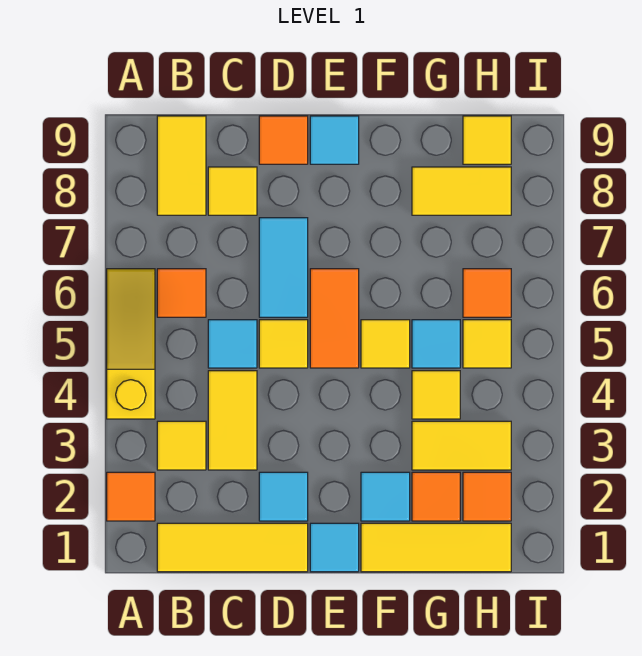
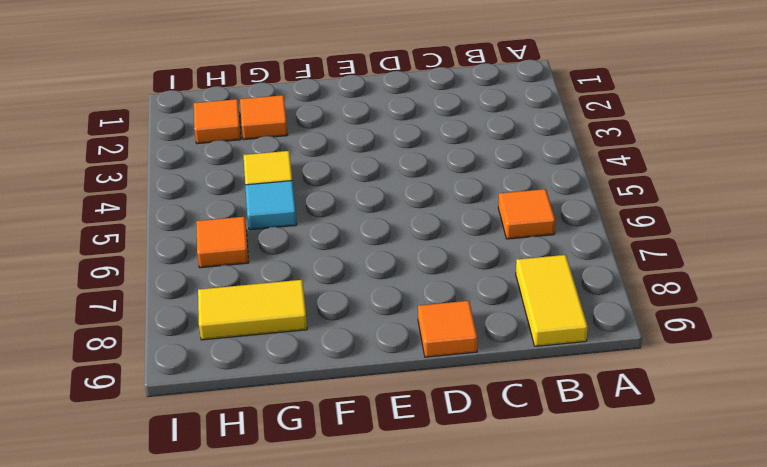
none -> orange tile A2 level 1
none -> yellow slope A4:A6 level 1 top 4
none -> yellow tile B1:D1 level 1

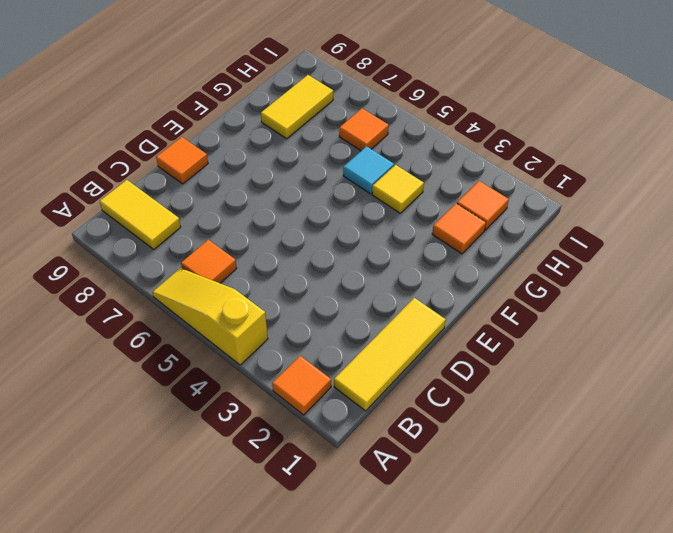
none -> yellow tile B3 level 1
none -> yellow tile C3:C4 level 1
none -> cyan tile C5 level 1

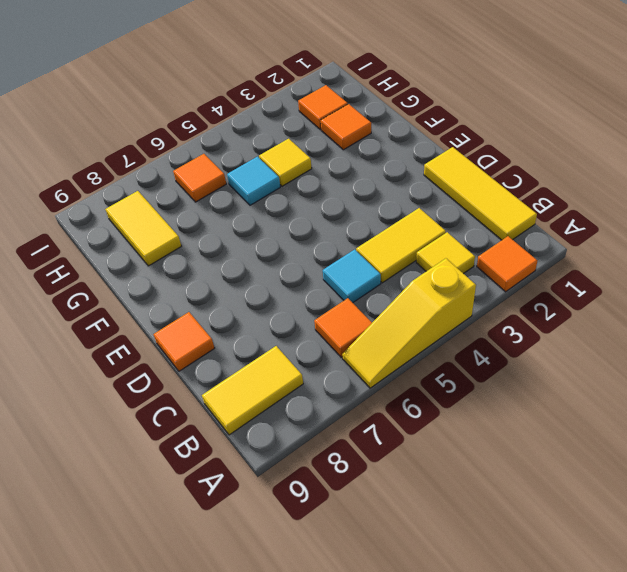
none -> yellow tile C8 level 1
none -> cyan tile D2 level 1
none -> yellow tile D5 level 1

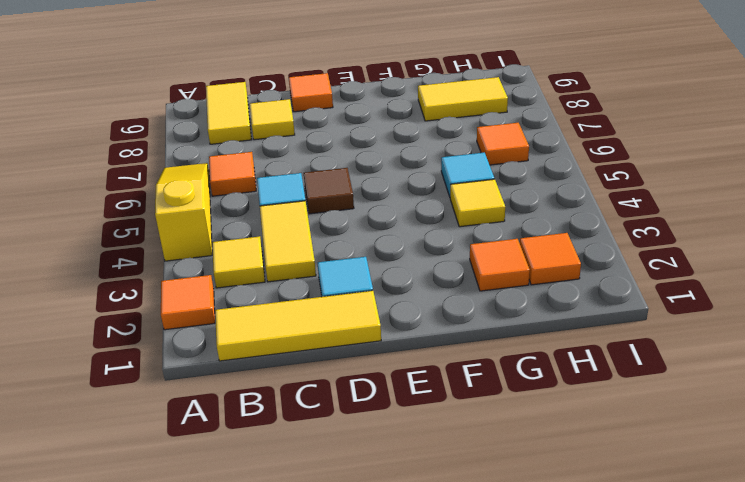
brown tile D5 level 1 -> yellow tile D5 level 1
none -> cyan tile D6:D7 level 1
none -> cyan tile E1 level 1
none -> orange tile E5:E6 level 1

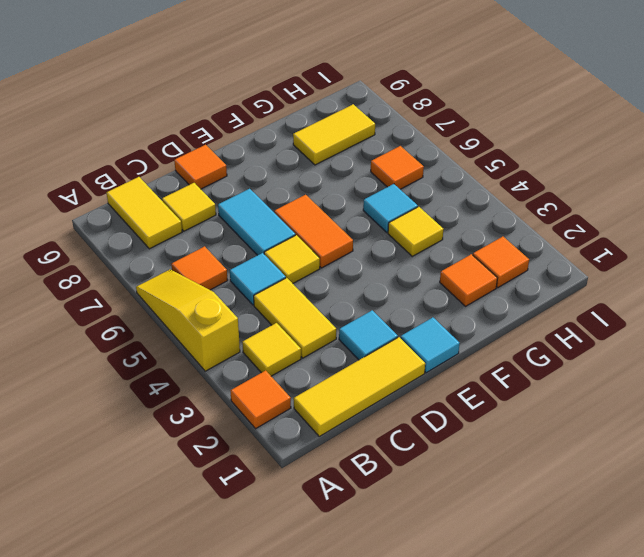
none -> cyan tile E9 level 1
none -> yellow tile F1:H1 level 1
none -> cyan tile F2 level 1

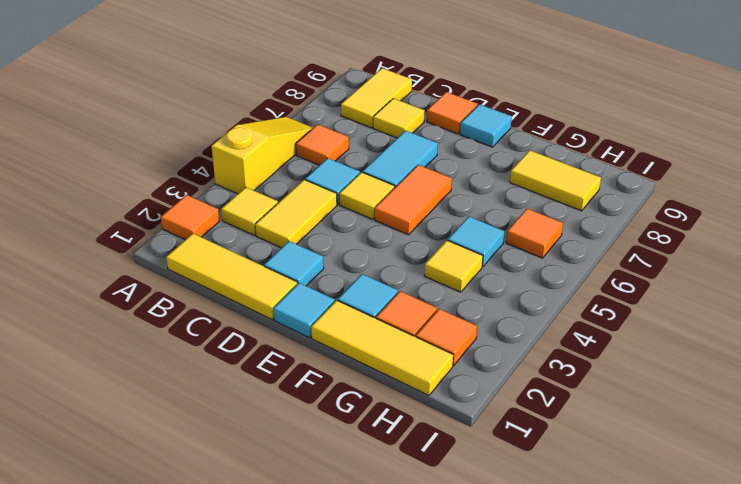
none -> yellow tile F5 level 1
none -> yellow tile G3:H3 level 1
none -> yellow tile H5 level 1

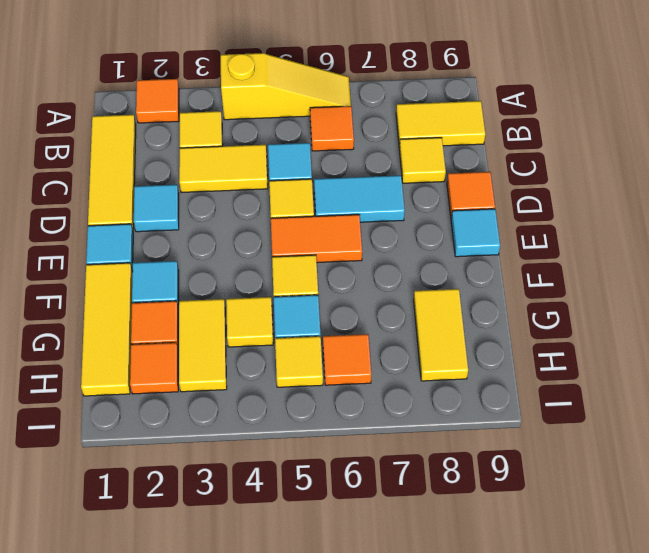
none -> yellow tile H9 level 1

